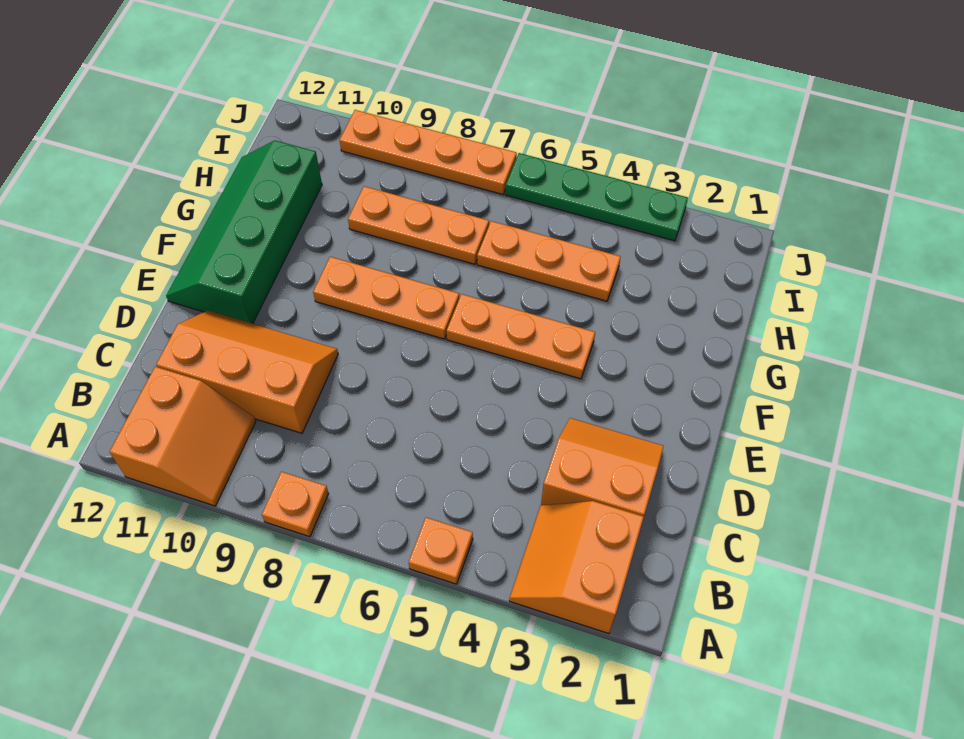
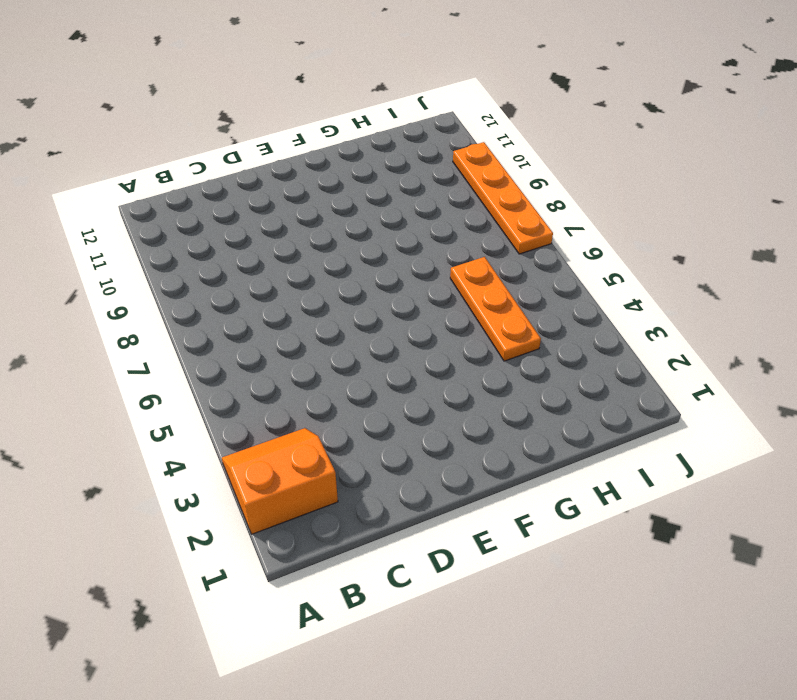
none -> orange plate A5 level 1
none -> orange plate A8 level 1
none -> orange slope A10:B11 level 1 top 11

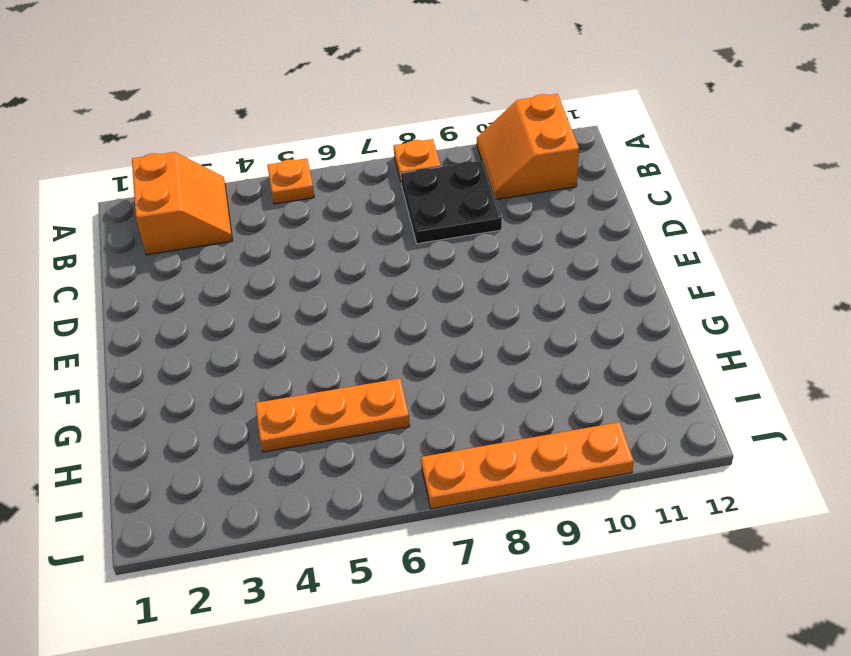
black plate B8:C9 level 1 -> orange slope C9:D11 level 1 top C
none -> orange slope C2:D3 level 1 top C
none -> green slope E11:H12 level 1 top 11
none -> orange plate F4:F6 level 1

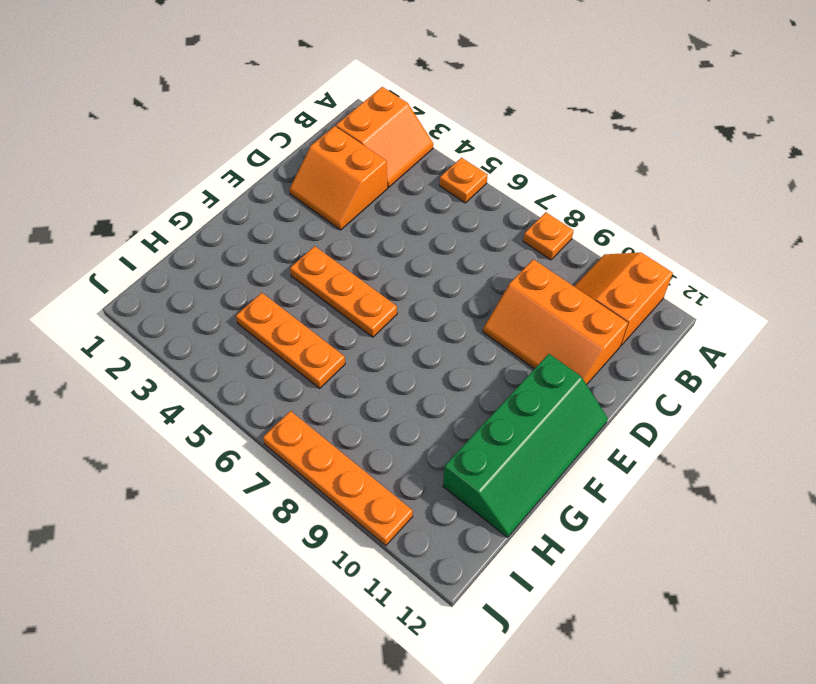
none -> orange plate F7:F9 level 1
none -> orange plate H7:H9 level 1
none -> green plate J3:J6 level 1

